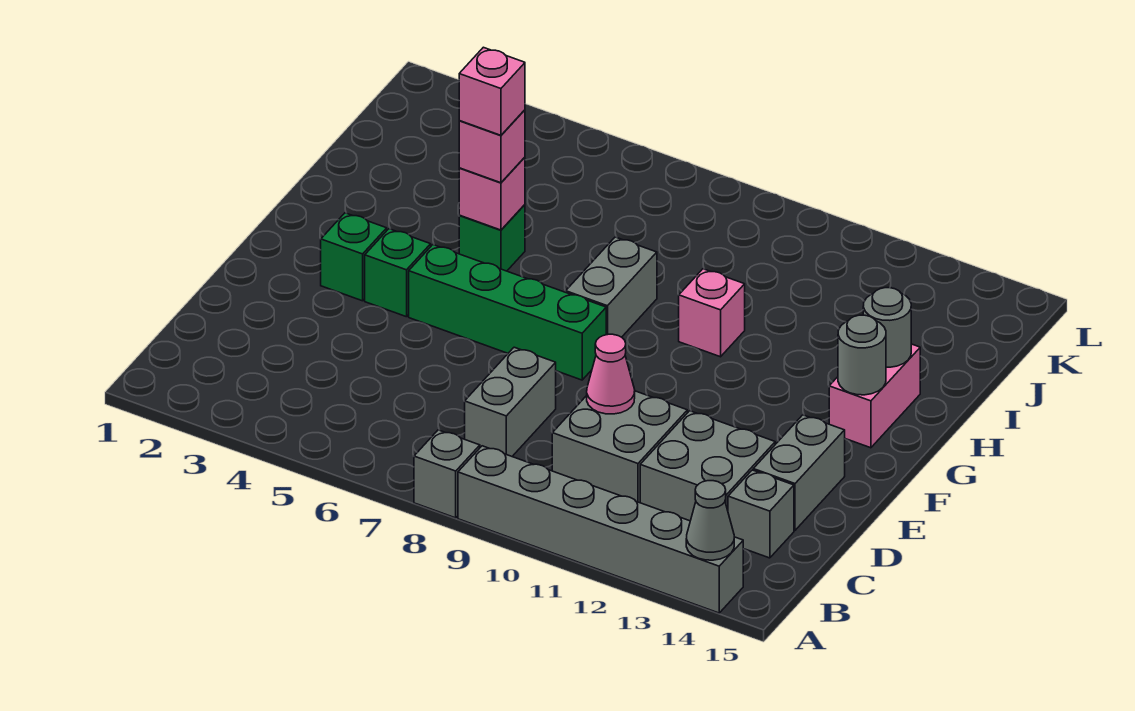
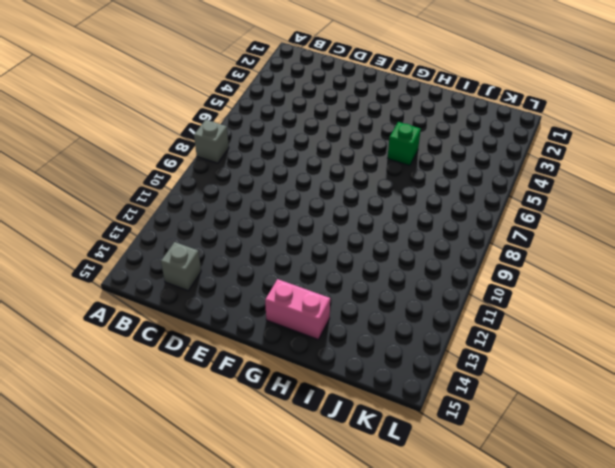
none -> grey brick A9:A14 level 1
none -> grey brick C8:D8 level 1
none -> grey brick C10:D11 level 1

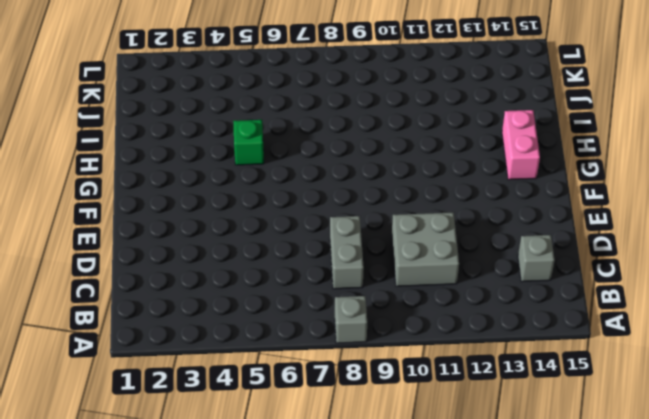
none -> grey brick A9:A14 level 1
none -> grey brick C12:D13 level 1
none -> grey brick D14:E14 level 1

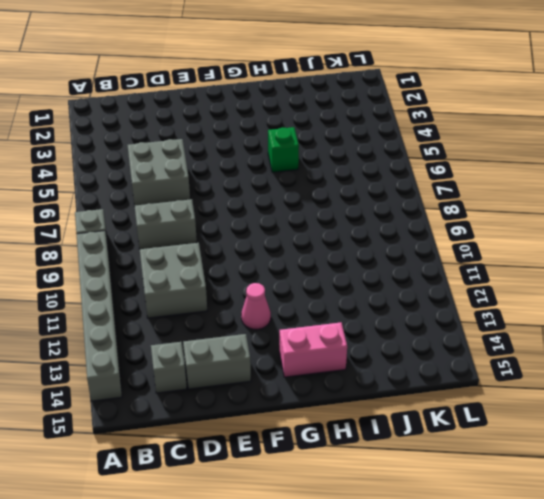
grey brick C5:D6 level 1 -> grey brick C12:D13 level 1
pink cone F12 level 1 -> pink cone D10 level 2
none -> green brick F3 level 1
none -> green brick F4 level 1
none -> green brick F5:F8 level 1

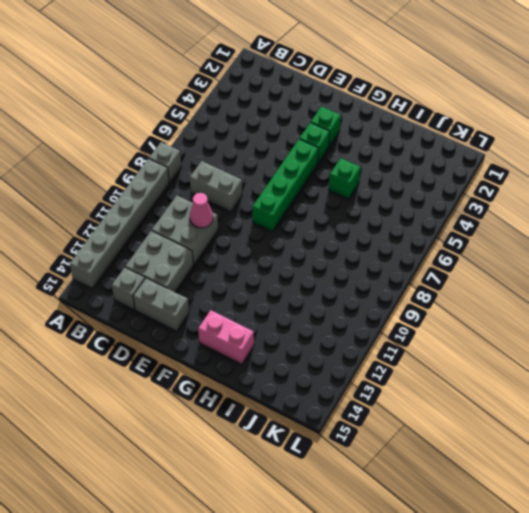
none -> grey brick G8:H8 level 1
none -> pink brick H10 level 1
none -> grey cone A14 level 2

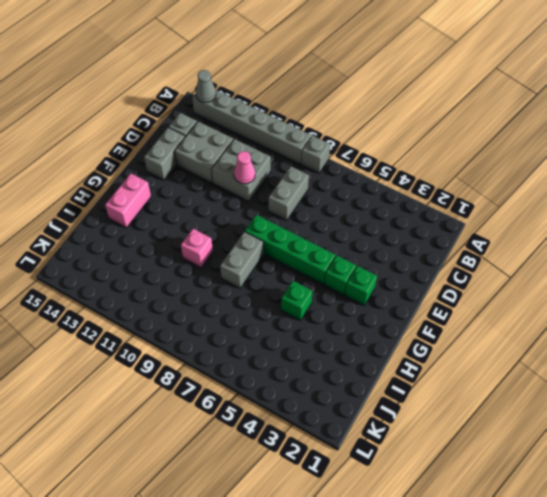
none -> grey round brick G14 level 2
none -> pink brick H5 level 2
none -> grey round brick H14 level 2

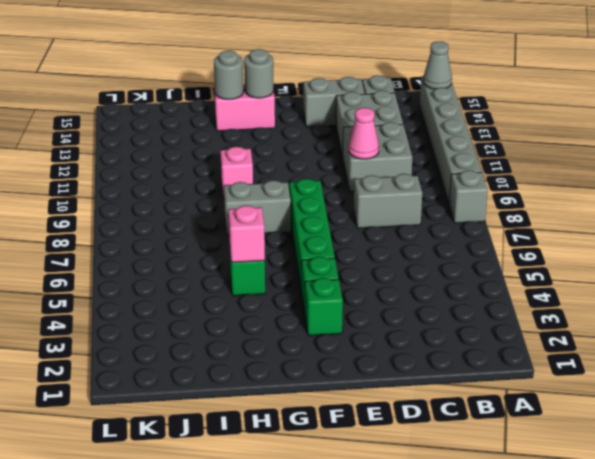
none -> pink brick H5 level 3
none -> pink brick H5 level 4

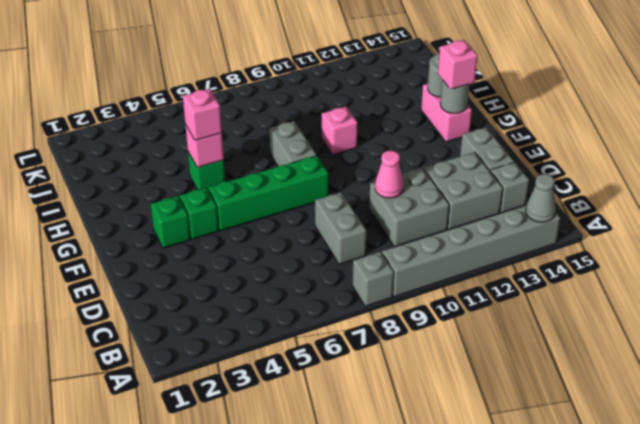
pink brick G14 level 3 -> pink brick H5 level 4

